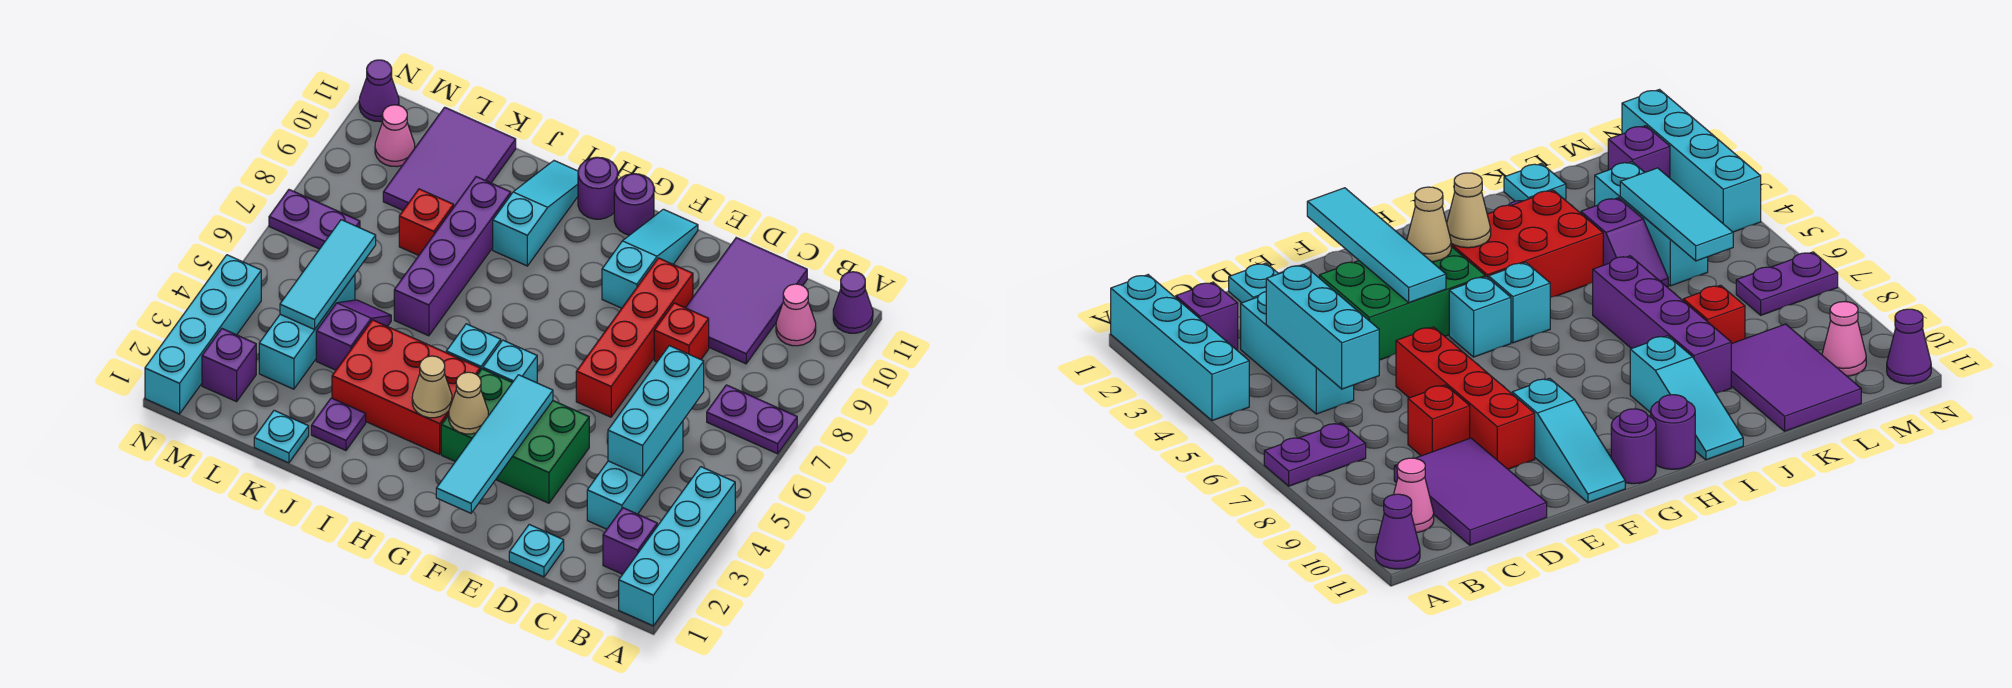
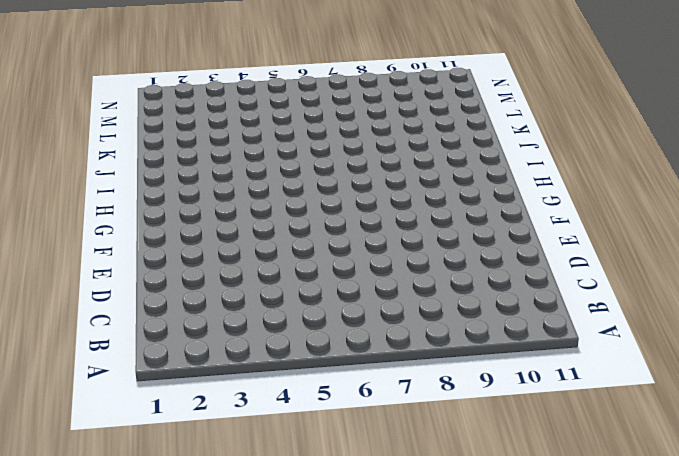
none -> cyan brick A1:A4 level 1
none -> purple plate A7:B7 level 1
none -> purple cone A11 level 1
none -> purple brick B2 level 1

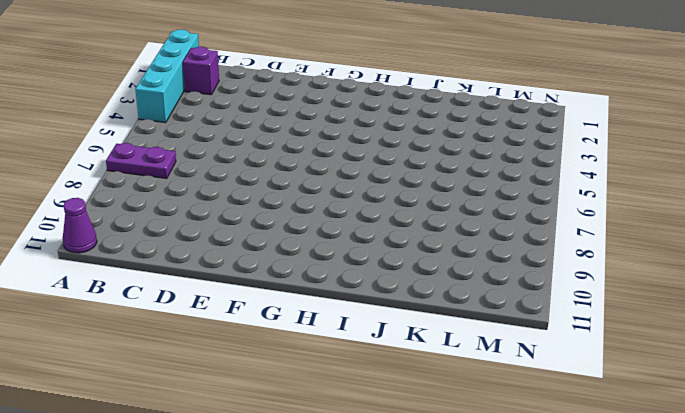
none -> pink cone B10 level 1
none -> cyan brick C3:C5 level 1
none -> purple tile C9:D11 level 1
none -> cyan plate D1 level 1

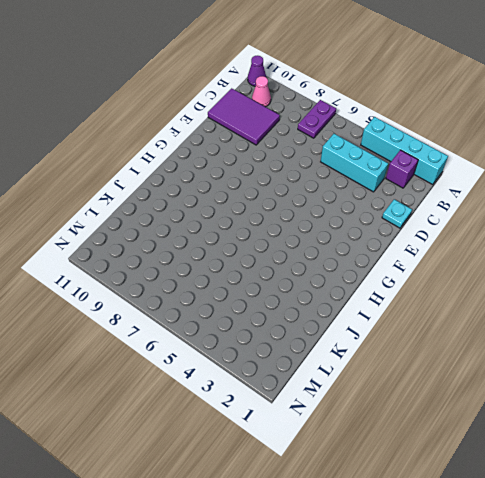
none -> red brick D8 level 1
none -> green brick E3:G4 level 1
none -> red brick E6:E9 level 1
none -> cyan slope F9:F11 level 1 top 9

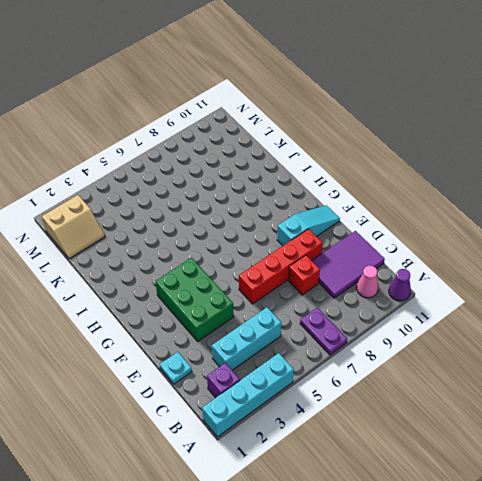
tan slope L1:M2 level 1 top M -> purple brick M2 level 1
none -> cyan brick G5 level 1
none -> purple round brick G11 level 1
none -> red brick H3:J4 level 1
none -> cyan brick H5 level 1

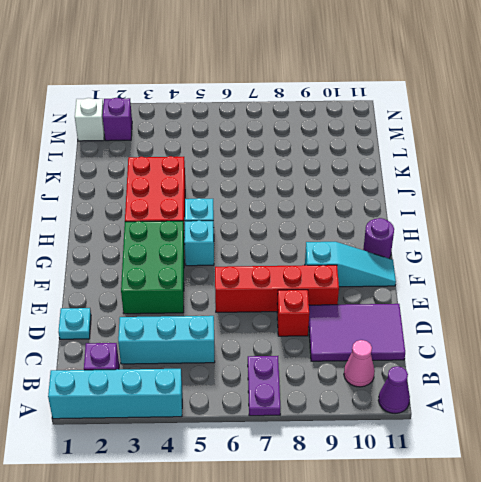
white brick M1 level 1 -> none
none -> purple round brick H11 level 1
none -> cyan slope I9:I11 level 1 top 9
none -> purple plate J2 level 1
none -> purple brick J6:J9 level 1

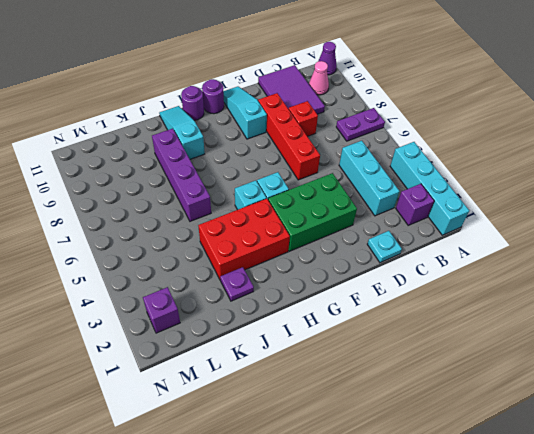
none -> cyan plate K1 level 1
none -> purple slope K4:K5 level 1 top 4
none -> red brick K8 level 1
none -> purple tile K9:L11 level 1

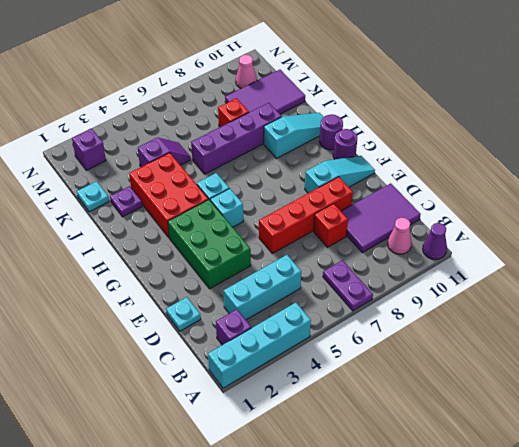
none -> cyan brick L3:L5 level 1
none -> purple plate M7:N7 level 1
none -> cyan brick N1:N4 level 1
none -> purple cone N11 level 1

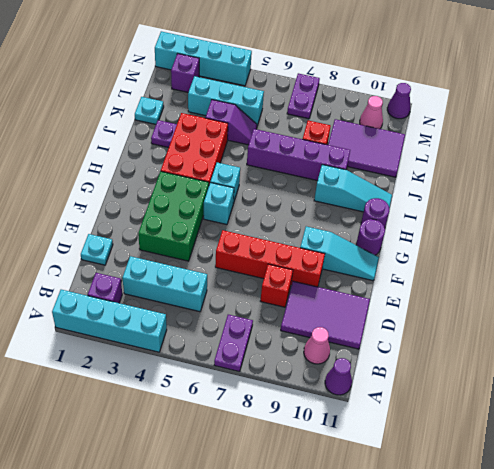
none -> cyan brick C4:C6 level 2
none -> cyan tile F1:F4 level 2
none -> tan cone G3 level 2
none -> tan cone H3 level 2

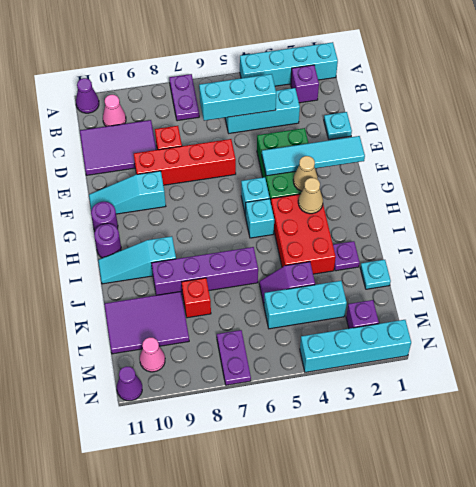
none -> cyan tile L4:L6 level 2

